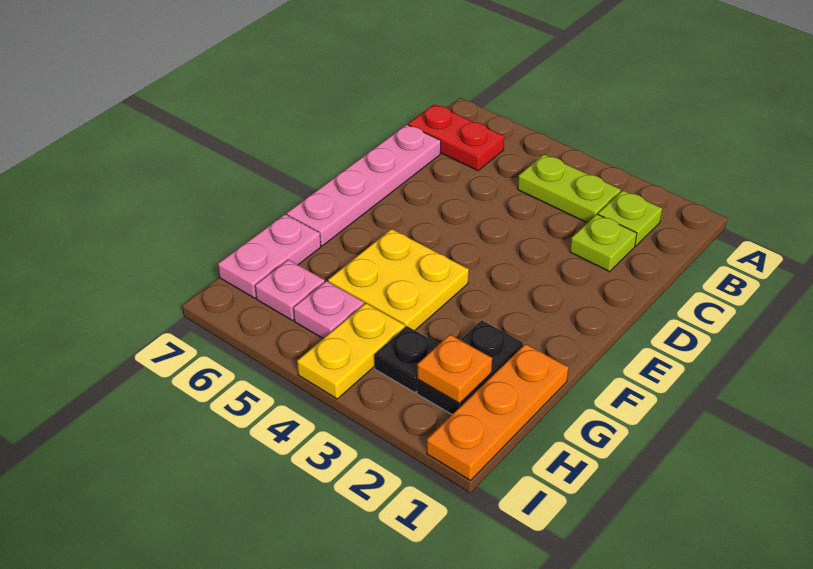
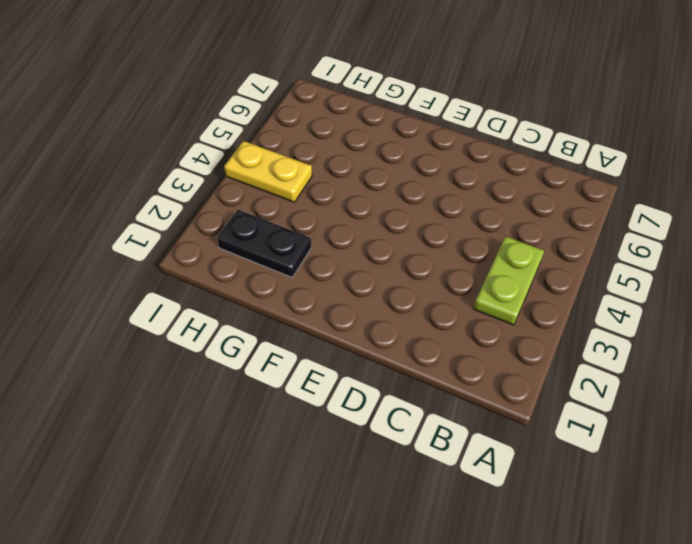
none -> lime plate B2 level 1
none -> red plate B6:B7 level 1
none -> lime plate C2 level 1

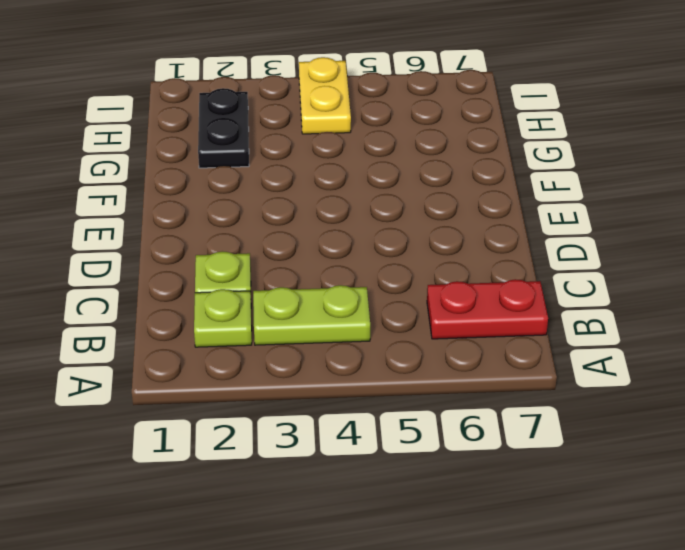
none -> pink plate C7:F7 level 1
none -> yellow plate F4:G5 level 1
none -> orange plate G1:I1 level 1

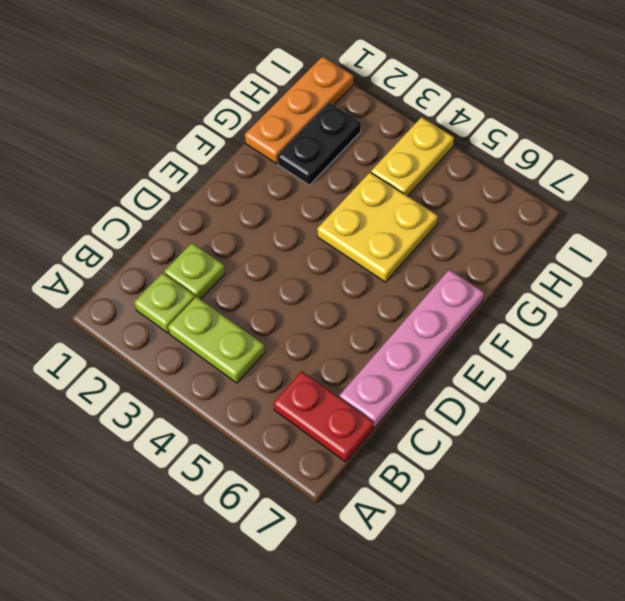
none -> pink plate G7:H7 level 1
none -> black plate H3 level 1
none -> pink plate H5 level 1

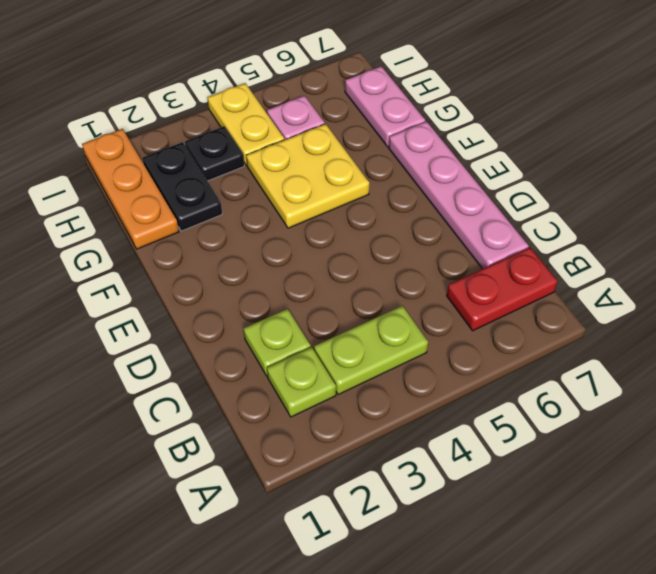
none -> pink plate H6 level 1
none -> orange plate H2 level 2

